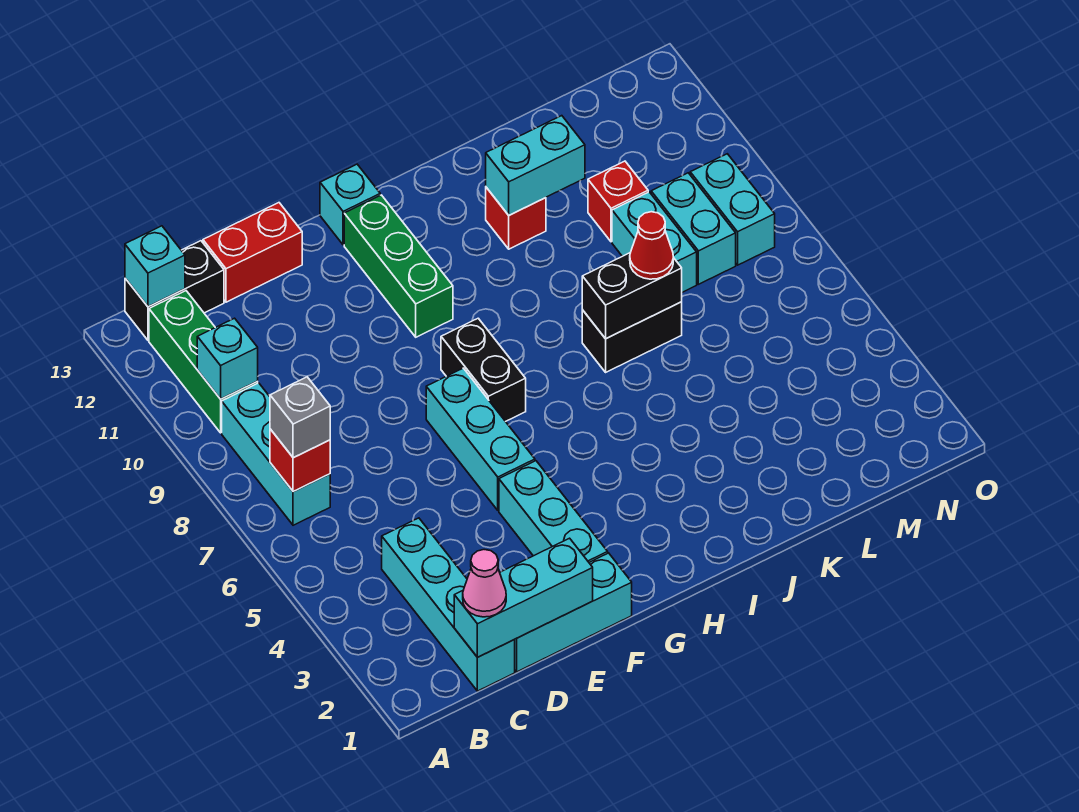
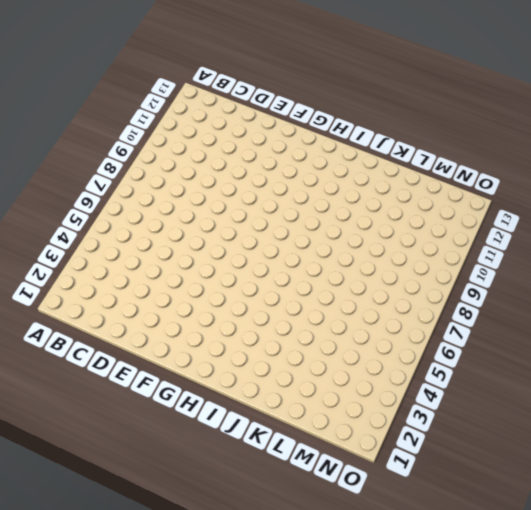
none -> cyan brick B7:B9 level 1
none -> green brick B10:B12 level 1
none -> black brick B13:C13 level 1

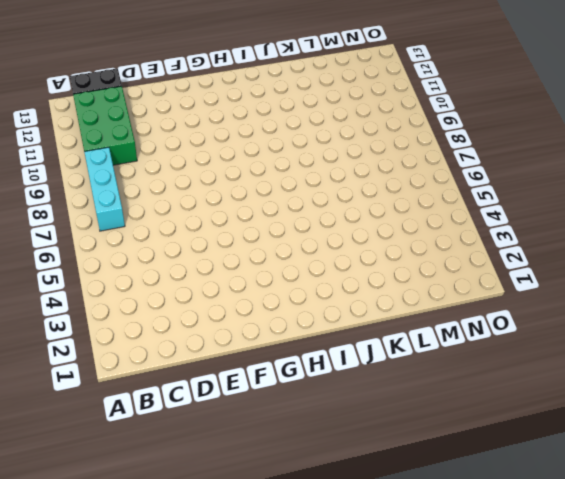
green brick B10:C12 level 1 -> green brick B10:B12 level 1
none -> cyan brick C1:C4 level 1
none -> cyan brick D1:F1 level 1
none -> red brick D13:E13 level 1

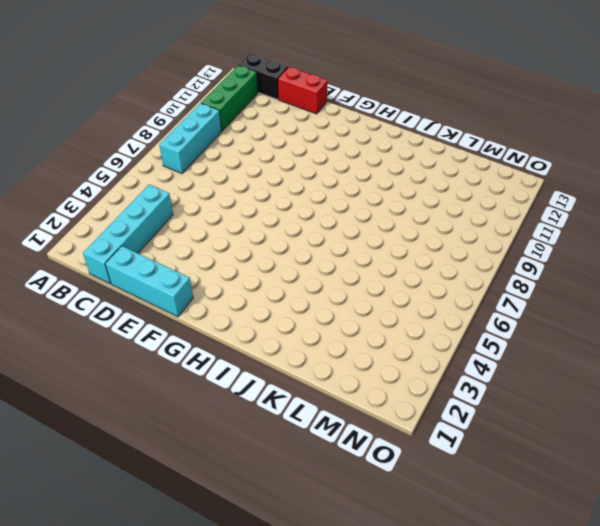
none -> cyan brick F2:F4 level 1
none -> cyan brick F5:F7 level 1
none -> black brick G7:G8 level 1

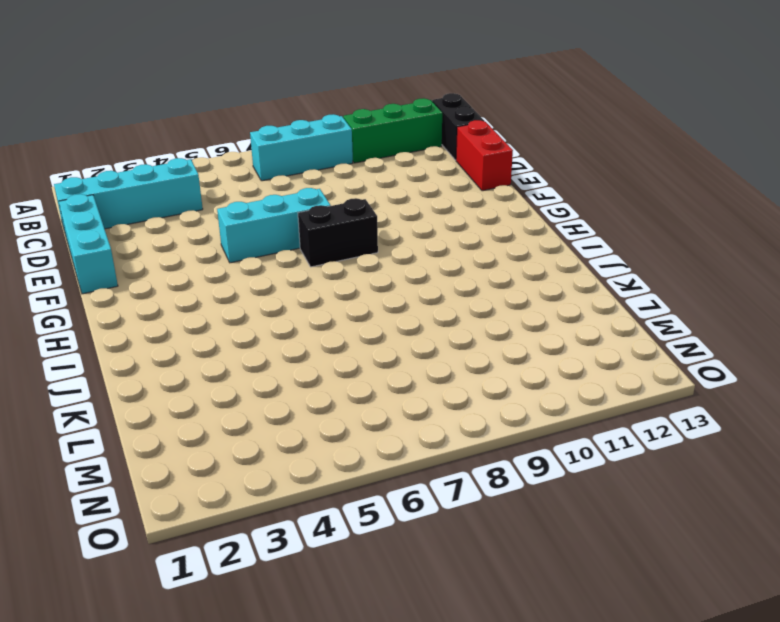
none -> cyan brick F2:F4 level 1
none -> green brick G10:G12 level 1
none -> cyan brick G13 level 1

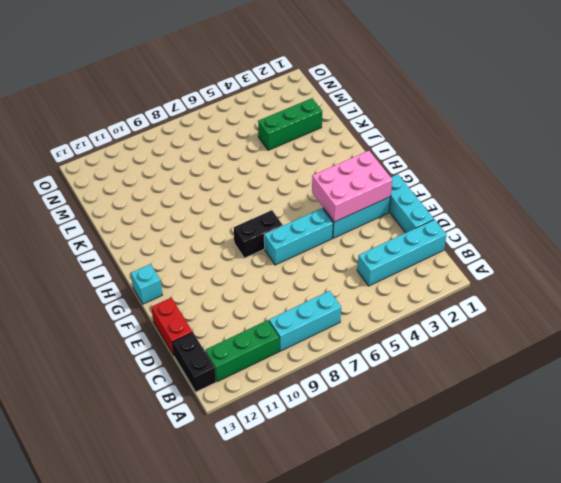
pink brick F2:G4 level 2 -> none
green brick L2:L4 level 1 -> green brick G10:G12 level 1
none -> black brick J7:K7 level 1
none -> red brick J11 level 1
none -> cyan brick L8:L9 level 1

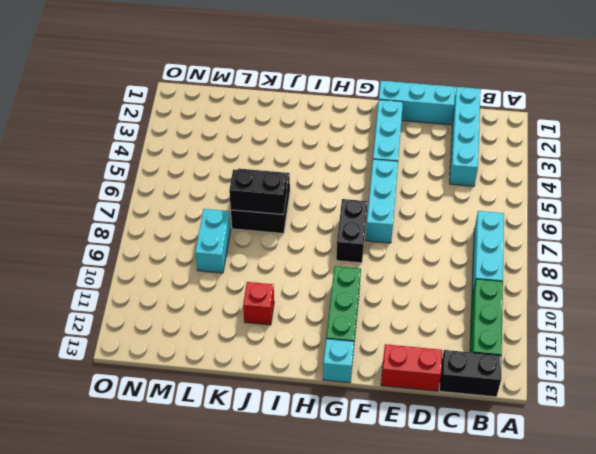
black brick J6:K7 level 1 -> black brick J7:K7 level 1
none -> red brick L10 level 1
none -> cyan brick M8:M9 level 1
none -> cyan brick N8:N9 level 1

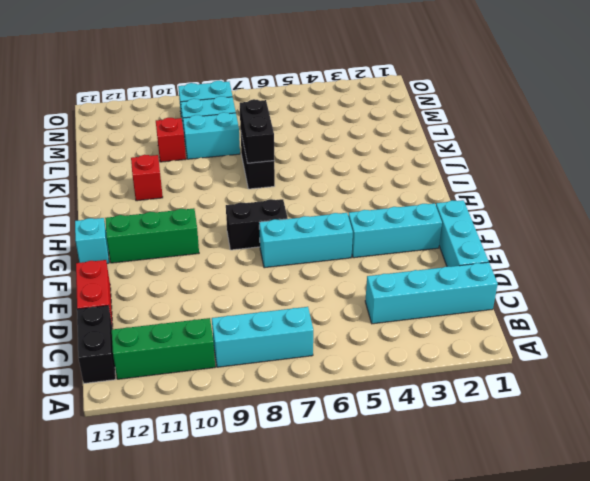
none -> red brick B7 level 2
none -> cyan brick B10 level 2
none -> cyan brick B13 level 2

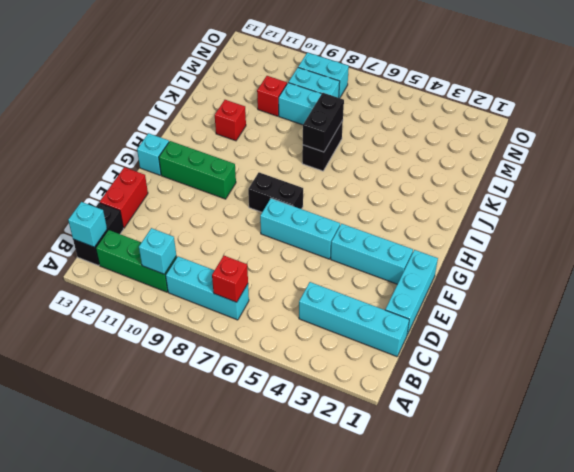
none -> cyan brick C1:E1 level 2
none -> cyan brick J11:K11 level 2
none -> grey brick B7 level 3

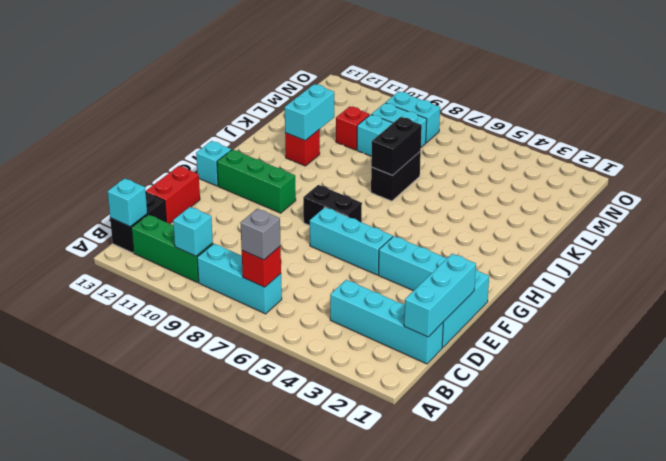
none -> pink cone C1 level 3
none -> red cone K7 level 3

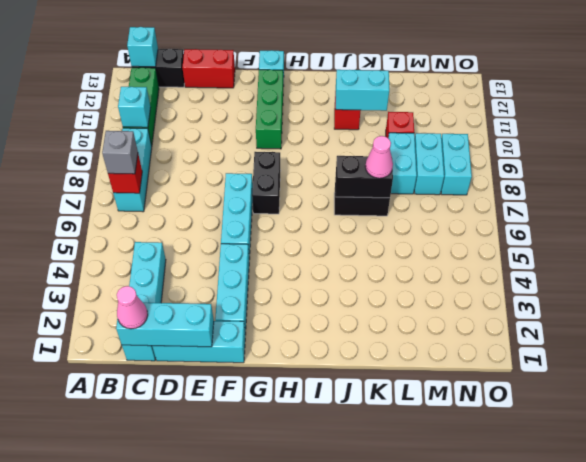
pink cone K7 level 3 -> red cone K7 level 3

